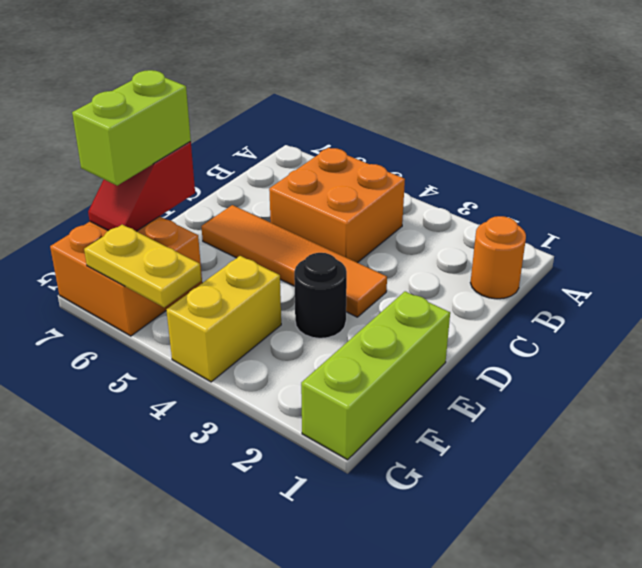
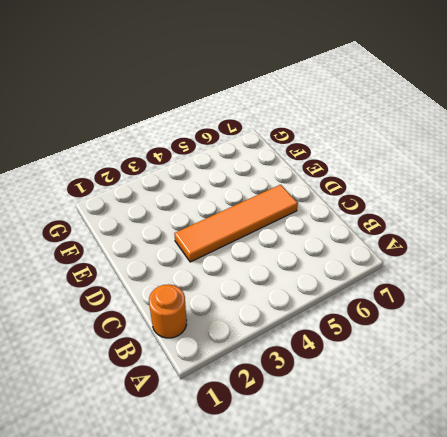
none -> orange brick B4:C5 level 1
none -> lime brick E1:G1 level 1

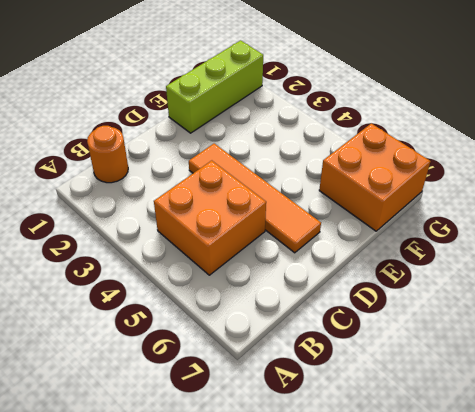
none -> black round brick E3 level 1
none -> yellow brick F4:G4 level 1

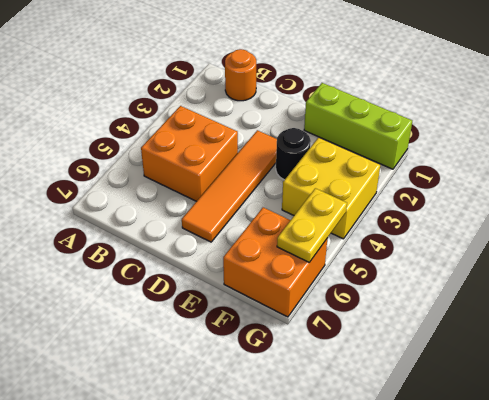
yellow brick F3:G4 level 1 -> yellow brick F4:G4 level 1
none -> red slope E7:F7 level 2 top E
none -> lime brick E7:F7 level 3

